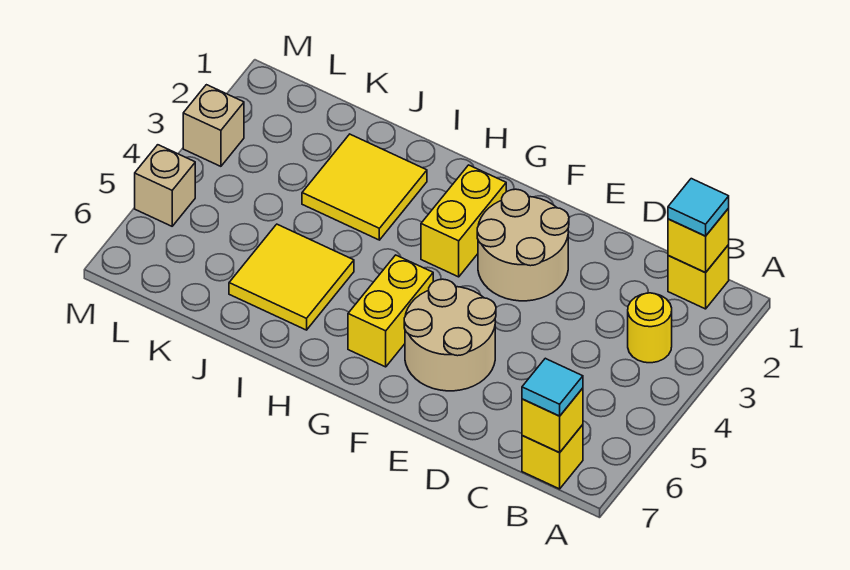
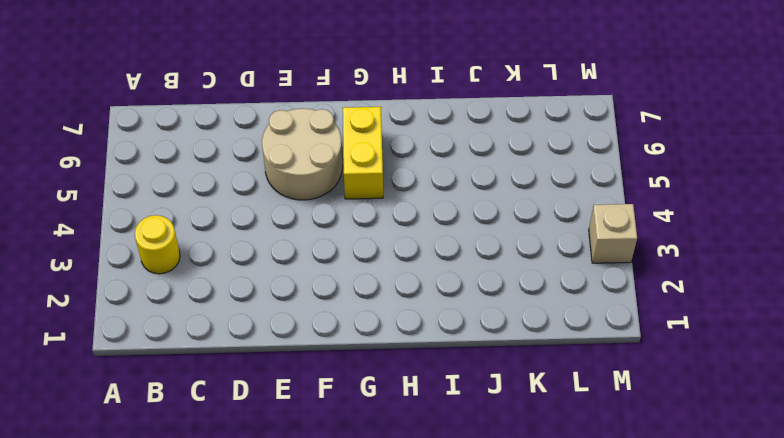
none -> yellow brick B1 level 1
none -> yellow brick B7 level 1
none -> tan round brick E2:F3 level 1

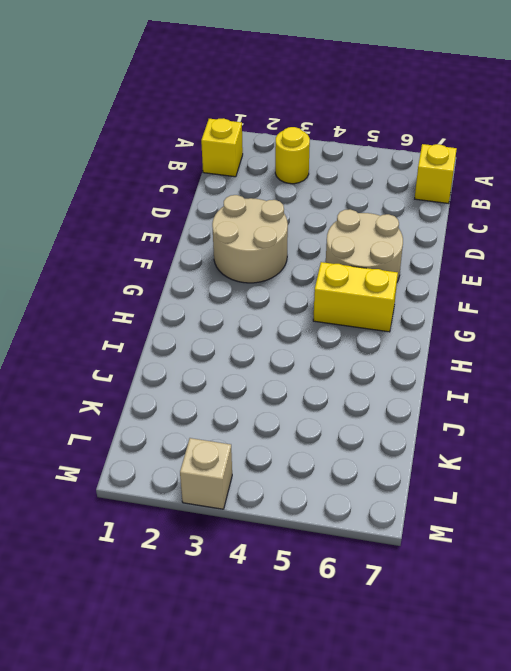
none -> yellow brick G2:G3 level 1
none -> yellow tile I2:J3 level 1
none -> yellow tile I5:J6 level 1

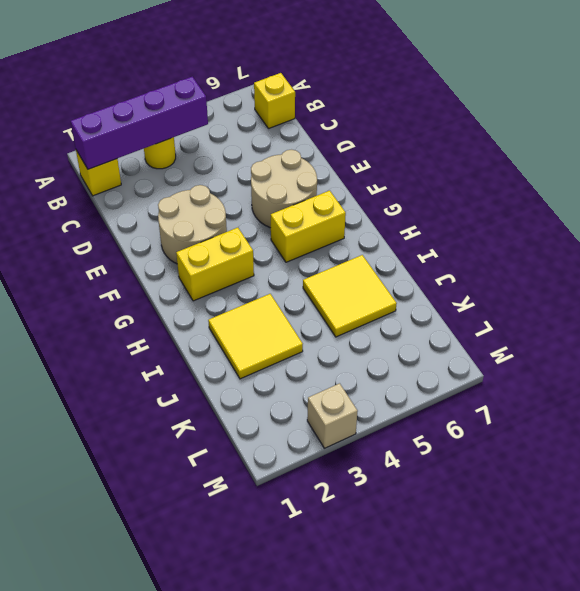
purple brick B1:B4 level 2 -> yellow brick B1 level 2
none -> tan brick M5 level 1
none -> yellow brick B7 level 2
none -> cyan tile B1 level 3

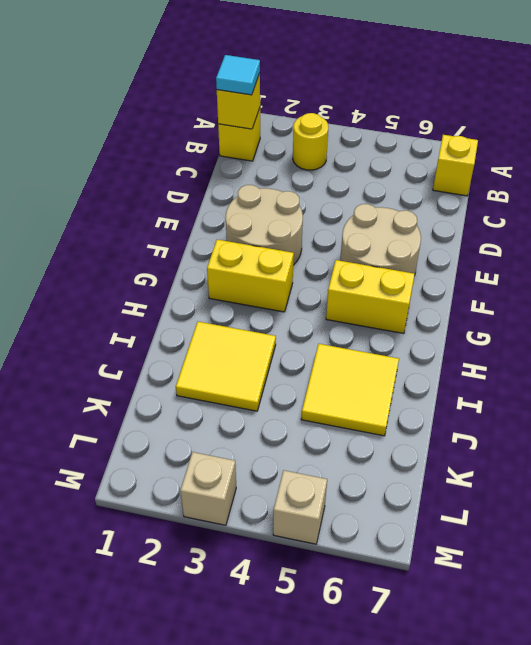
none -> yellow brick B7 level 2
none -> cyan tile B7 level 3

